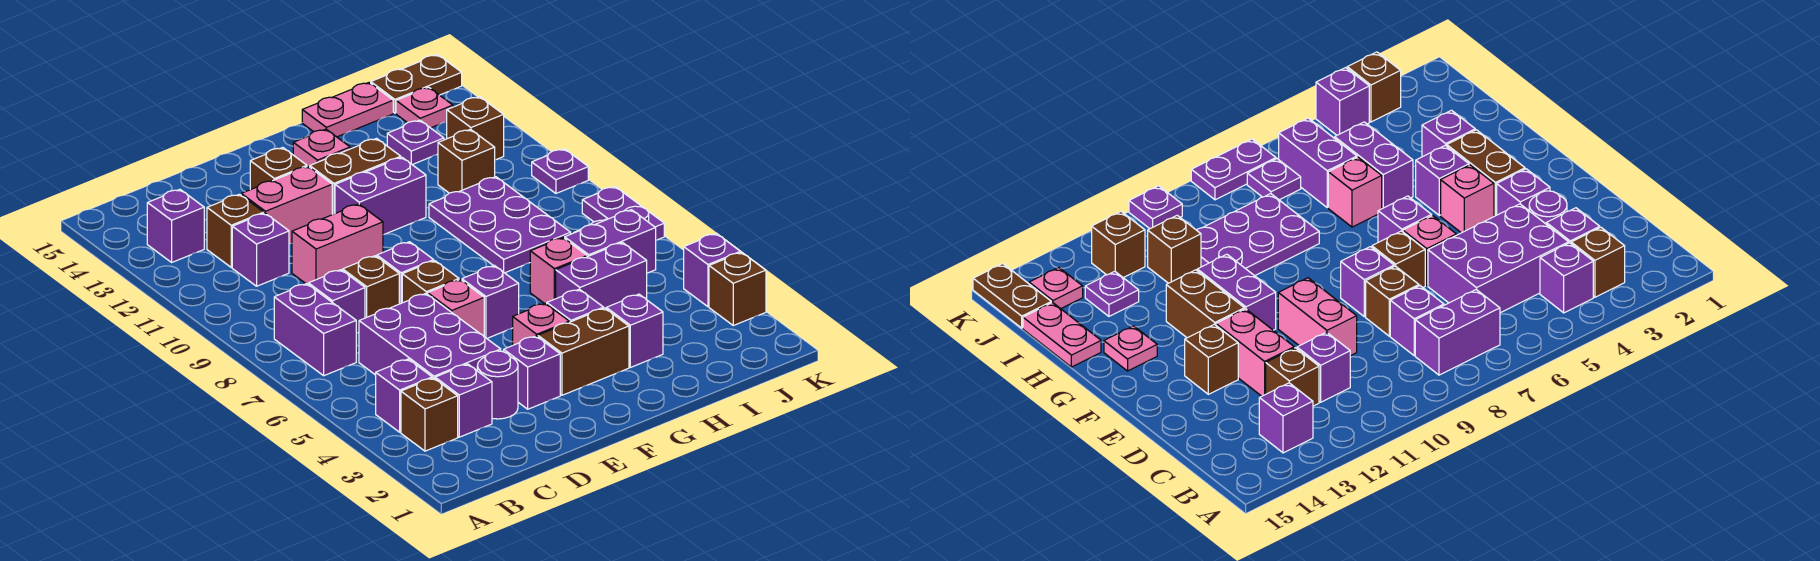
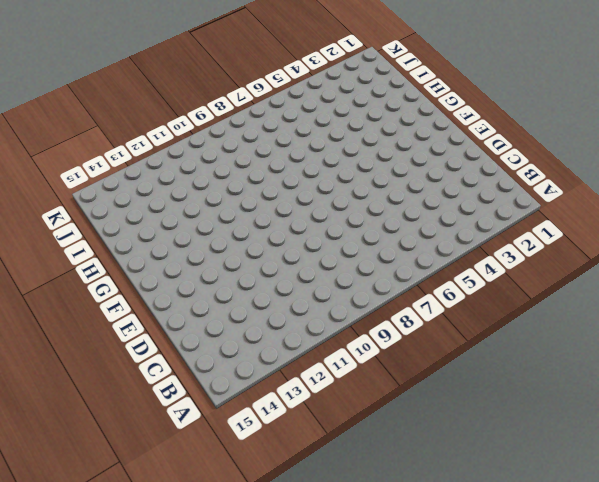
none -> brown brick B3 level 1
none -> purple brick B4 level 1
none -> purple brick B7:B8 level 1
none -> purple brick B13 level 1

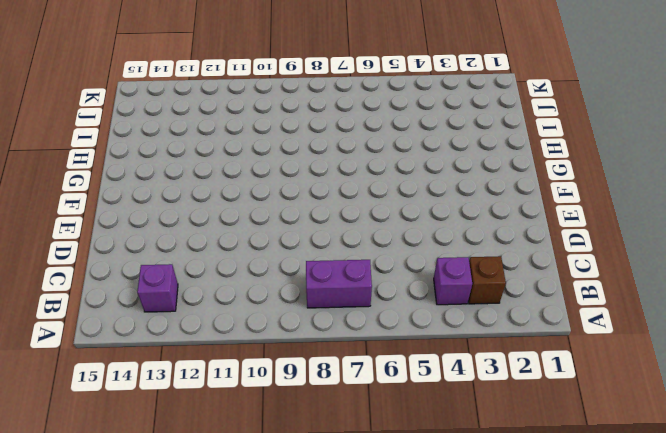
none -> purple brick C3 level 1
none -> purple brick C4:D6 level 1
none -> purple brick C8 level 1
none -> purple brick C11 level 1

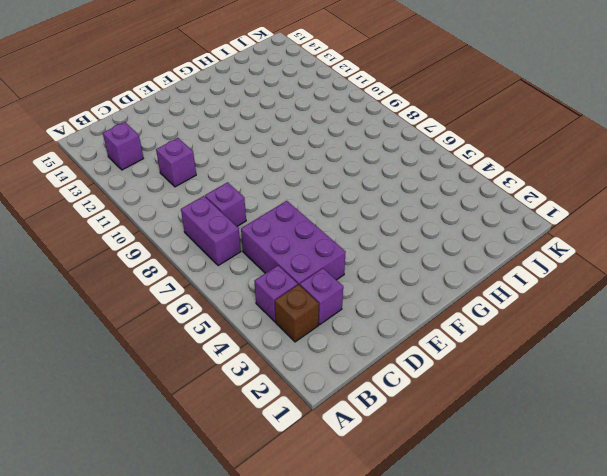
none -> brown brick C12 level 1
none -> purple round brick D3 level 1
none -> brown brick D8 level 1
none -> pink brick D10:E10 level 1

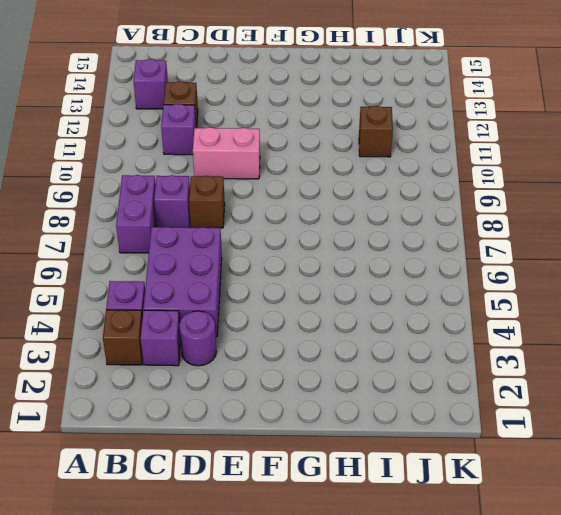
none -> pink brick D12:E12 level 1
none -> purple brick E3 level 1
none -> pink brick E6 level 1
none -> brown brick E7 level 1

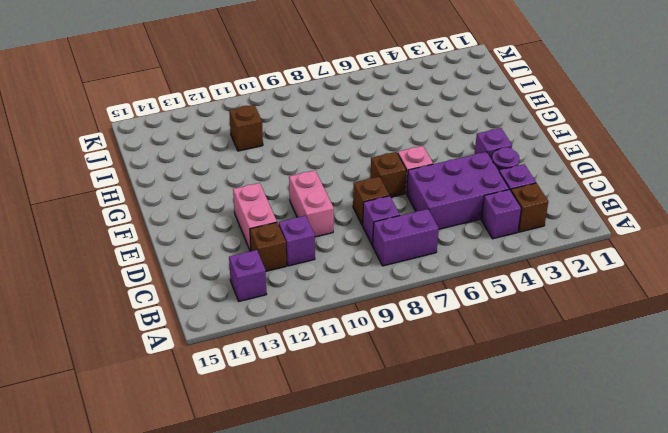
none -> purple brick E8 level 1
none -> brown brick E13 level 1
none -> brown brick F3:G3 level 1
none -> pink brick F4 level 1

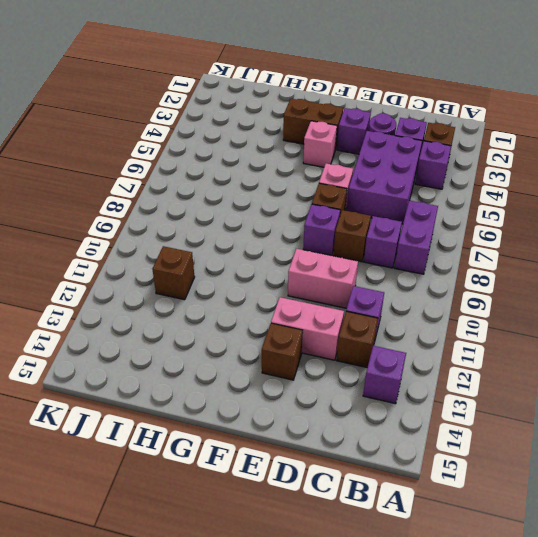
none -> purple brick F6 level 1
none -> purple brick F11:G11 level 1
none -> brown brick F12:G12 level 1
none -> purple brick G4 level 1

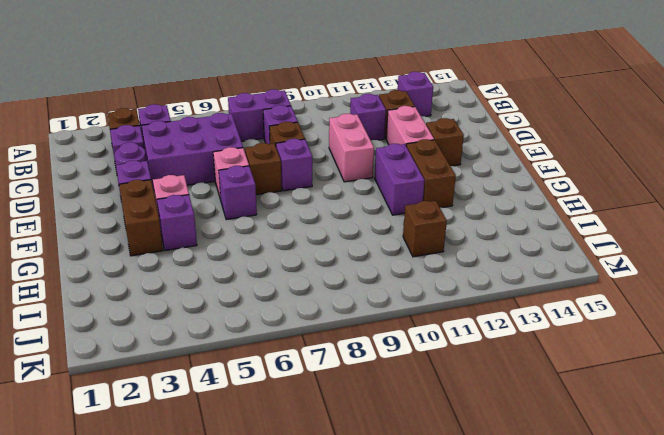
none -> pink plate G14 level 1
none -> purple brick H3 level 1
none -> purple brick H5:I5 level 1
none -> pink brick H6 level 1

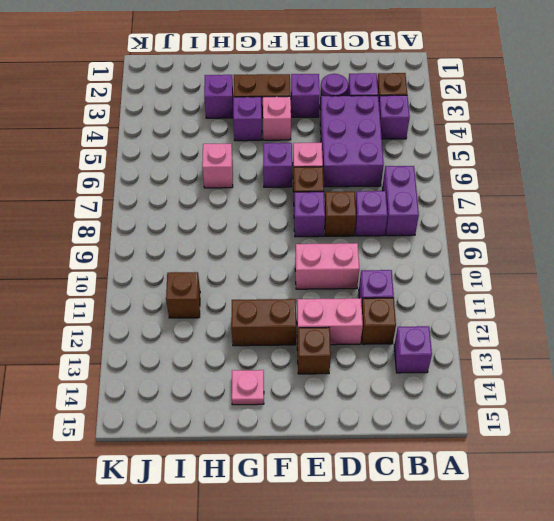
none -> purple brick F11:G11 level 1
none -> purple brick H5:I5 level 1
none -> purple plate H8:I10 level 1
none -> pink plate H15:I15 level 1

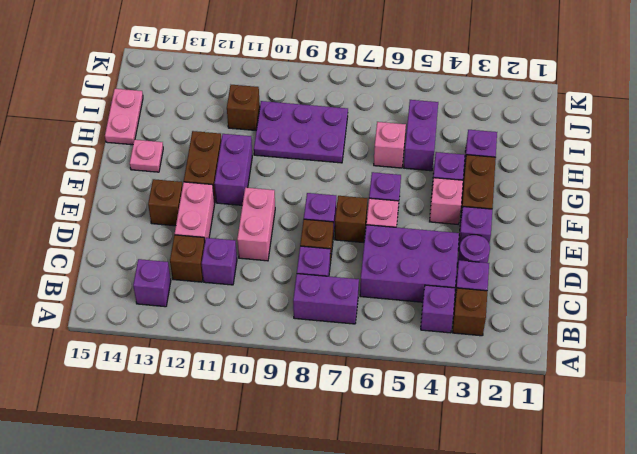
none -> purple brick I6:J6 level 1
none -> purple plate I13 level 1
none -> purple plate J7 level 1
none -> brown brick J12 level 1

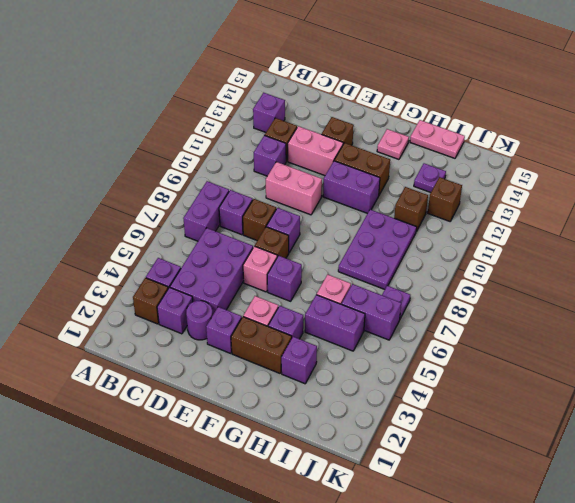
none -> pink plate J14 level 1
none -> brown plate J15:K15 level 1
none -> brown brick K3 level 1
none -> purple brick K4 level 1

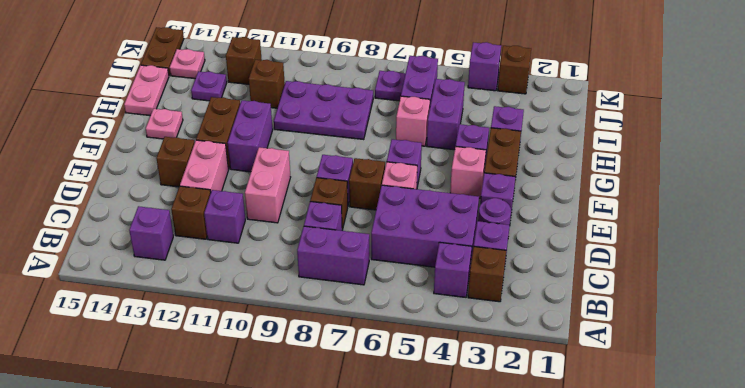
none -> purple plate K7:K8 level 1
none -> purple plate K10 level 1

